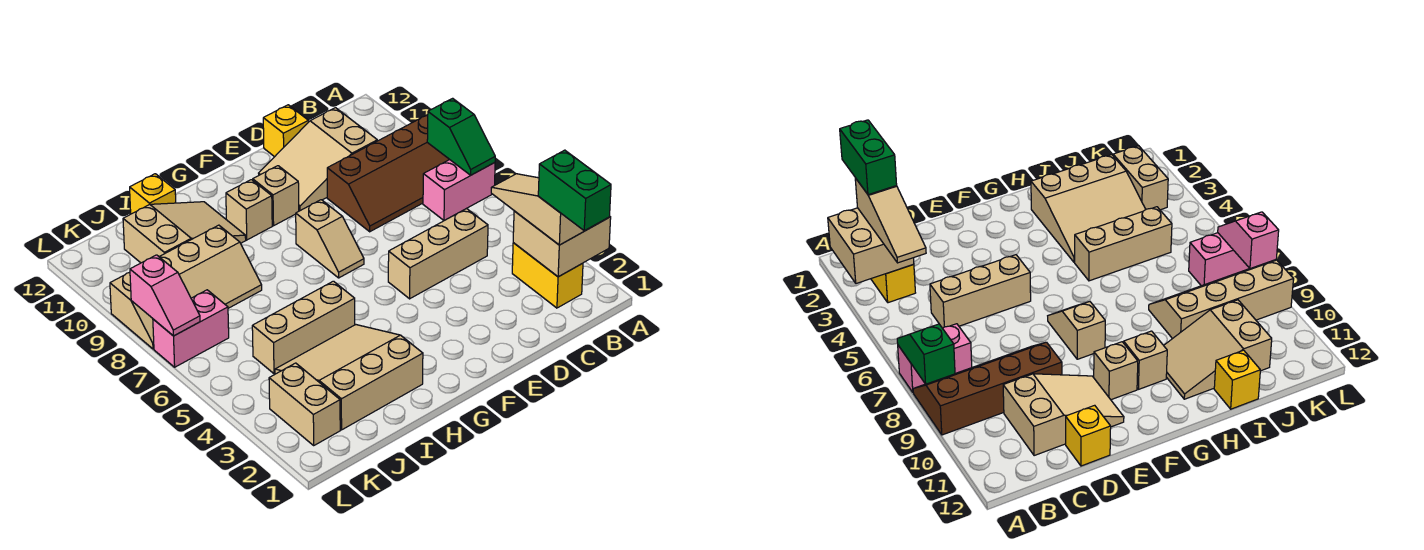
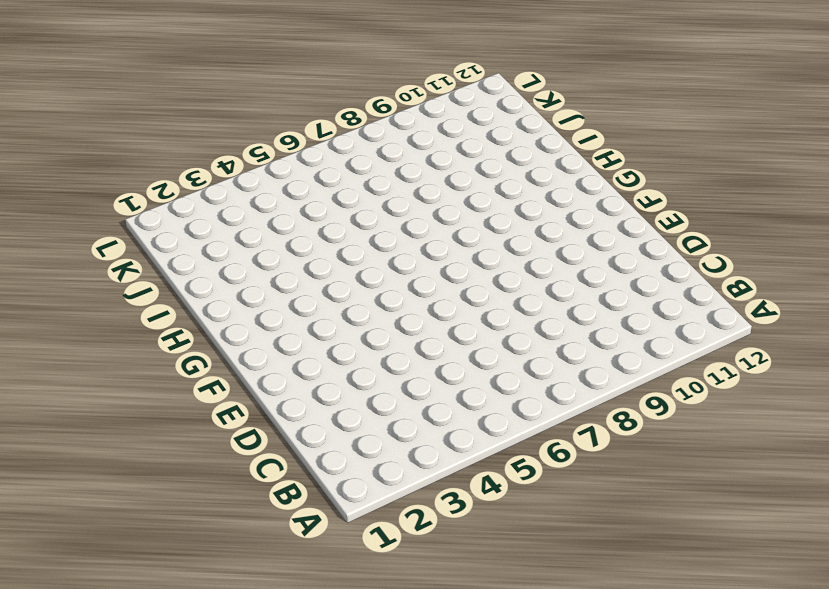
none -> pink brick A7:B7 level 1
none -> brown slope A8:D9 level 1 top 9
none -> yellow brick B2:B3 level 1

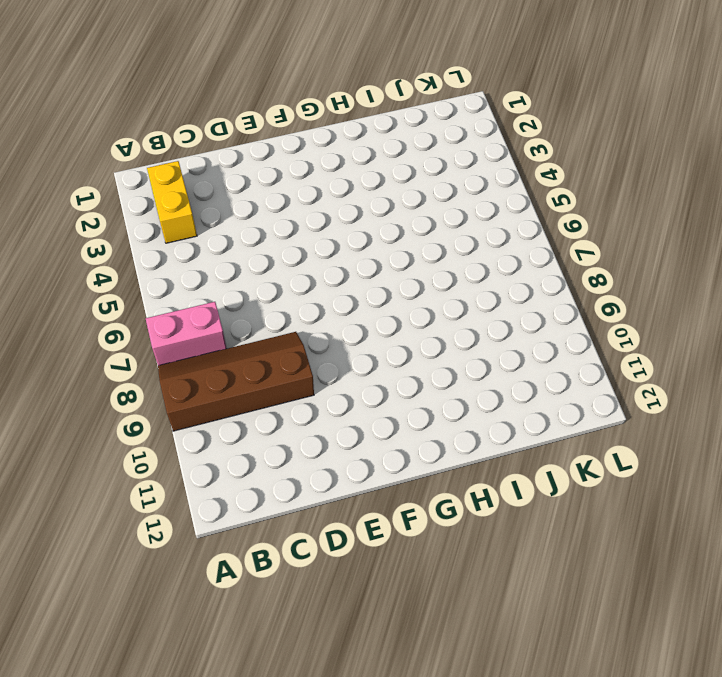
none -> tan brick C5:E5 level 1
none -> tan slope C10:E11 level 1 top C
none -> yellow brick D12 level 1

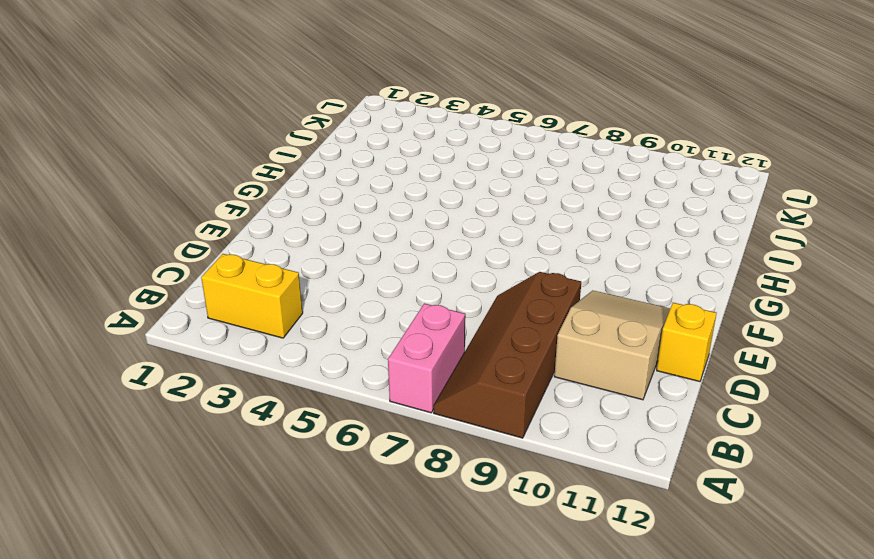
none -> tan brick C5:E5 level 1
none -> tan slope F7:F8 level 1 top 8
none -> tan brick F10 level 1

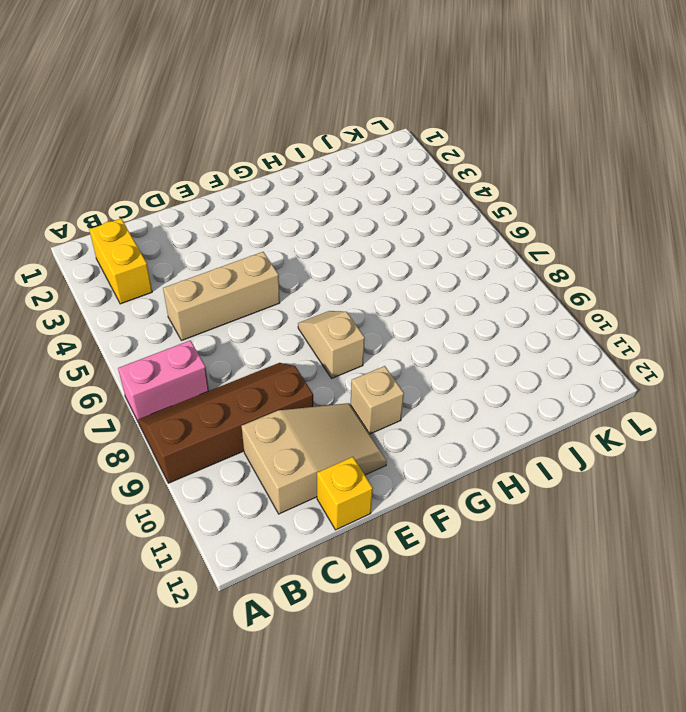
none -> tan brick G10 level 1
none -> tan slope H2:J4 level 1 top 2
none -> tan brick H5:J5 level 1

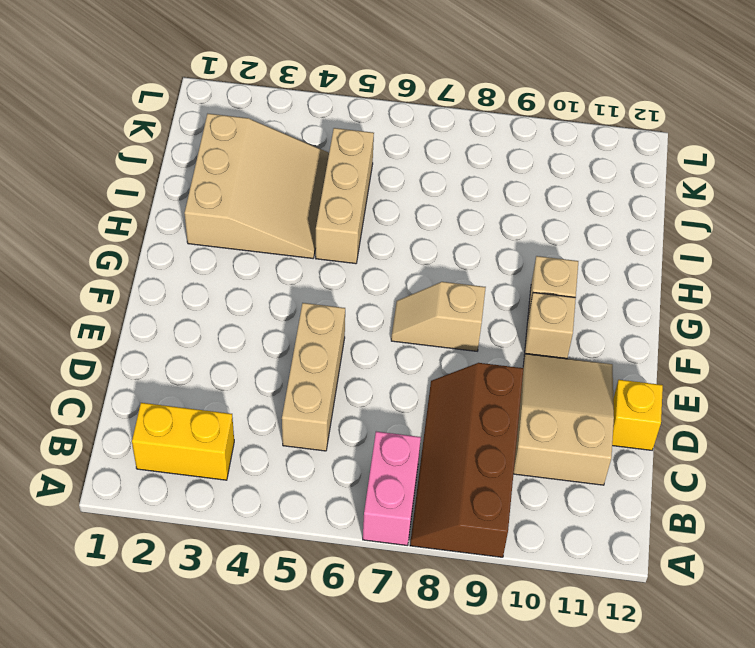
none -> tan slope H10:J11 level 1 top J
none -> tan slope I8:L9 level 1 top 9
none -> yellow brick I12 level 1

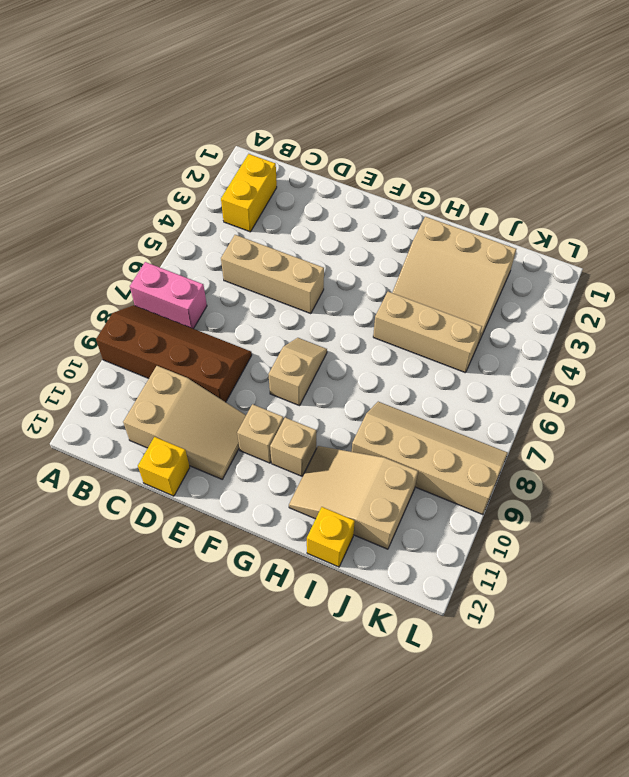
none -> tan brick K2:K3 level 1
none -> pink brick K7:L7 level 1
none -> tan brick A2:B3 level 2

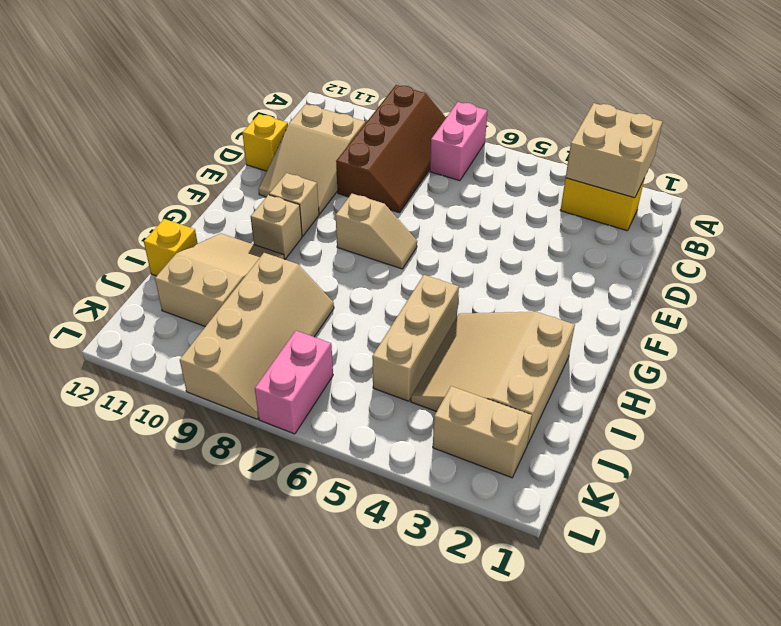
none -> tan brick C5:E5 level 1
none -> green slope A7:A8 level 2 top 8
none -> pink slope L7:L8 level 2 top 8

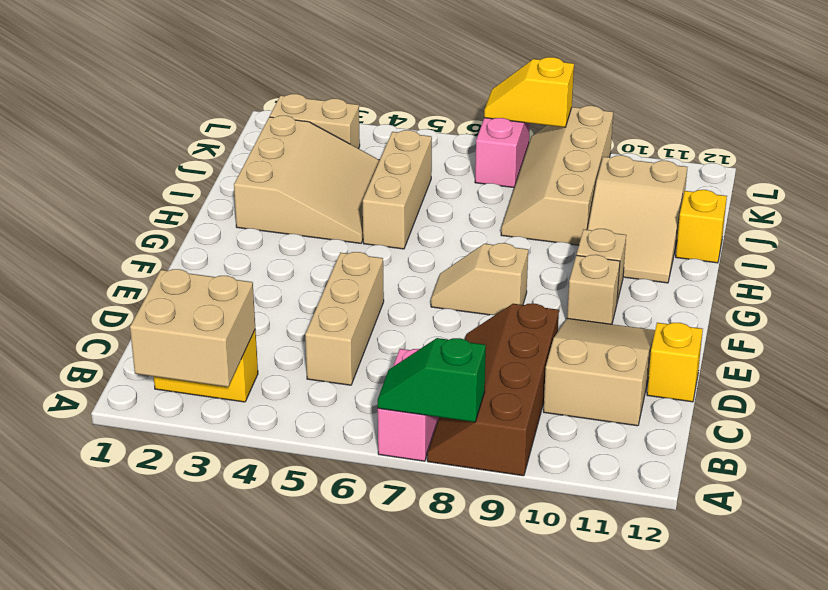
yellow slope L7:L8 level 2 top 8 -> pink slope L7:L8 level 2 top 8
none -> tan slope B2:B4 level 3 top 2
none -> green brick B1:B2 level 4

